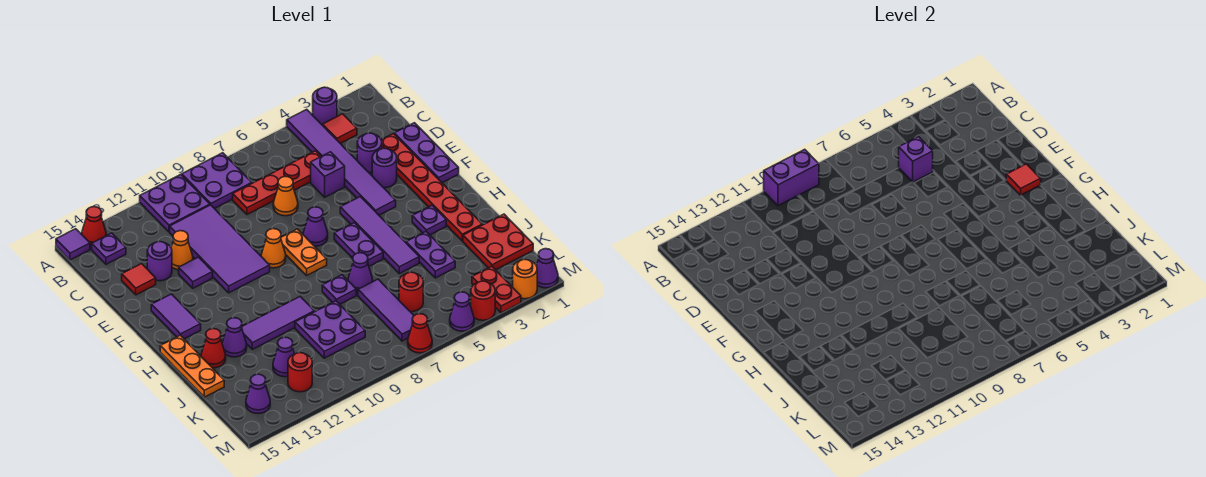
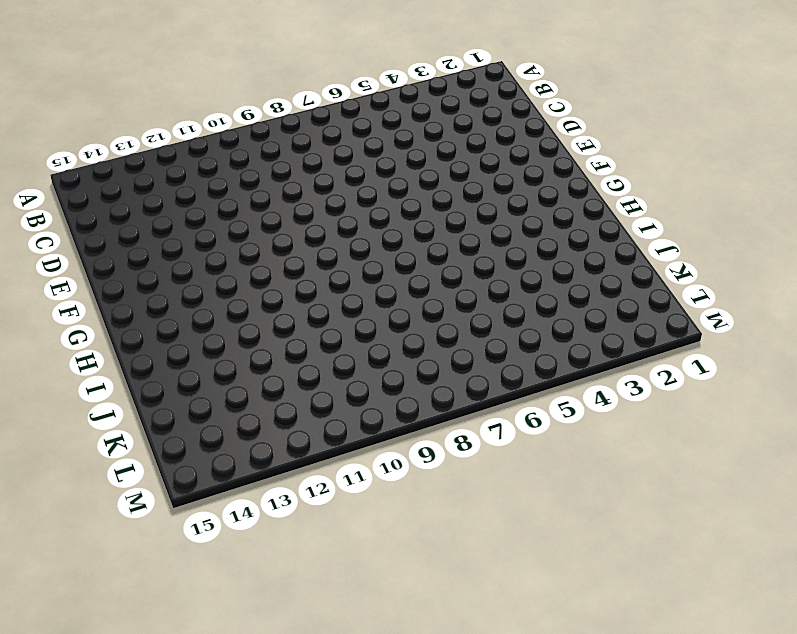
none -> purple round brick A3 level 1
none -> purple tile A4:F4 level 1
none -> purple plate A8:B9 level 1
none -> purple plate A10:B11 level 1

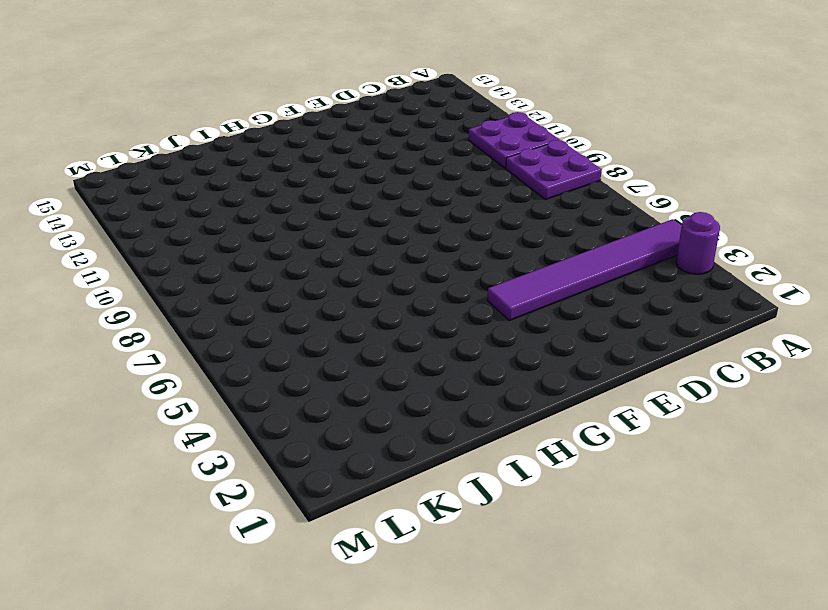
none -> red cone A14 level 1
none -> purple tile A15 level 1
none -> red tile B3 level 1
none -> purple plate B14 level 1

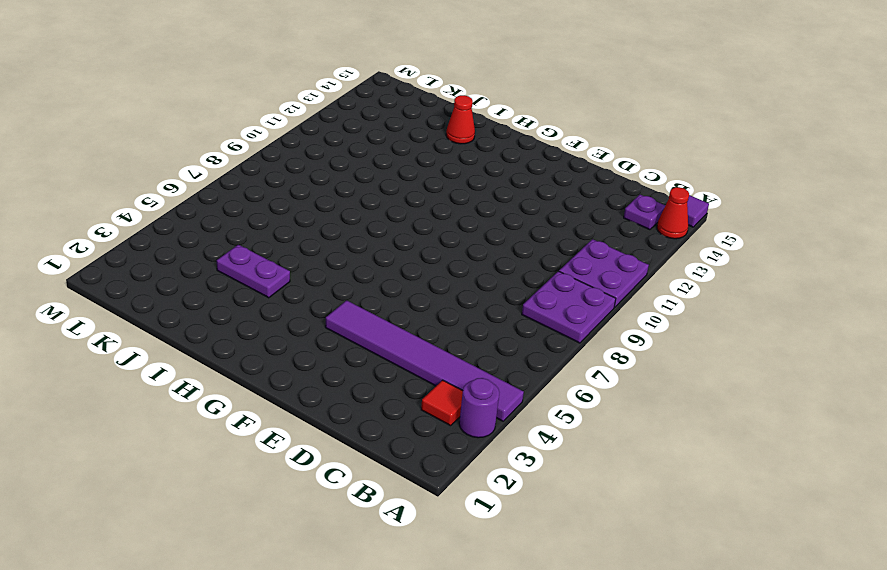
none -> red plate C5:C8 level 1
none -> purple tile C10:F11 level 1
none -> purple plate D1:F1 level 1
none -> red plate D2:I2 level 1

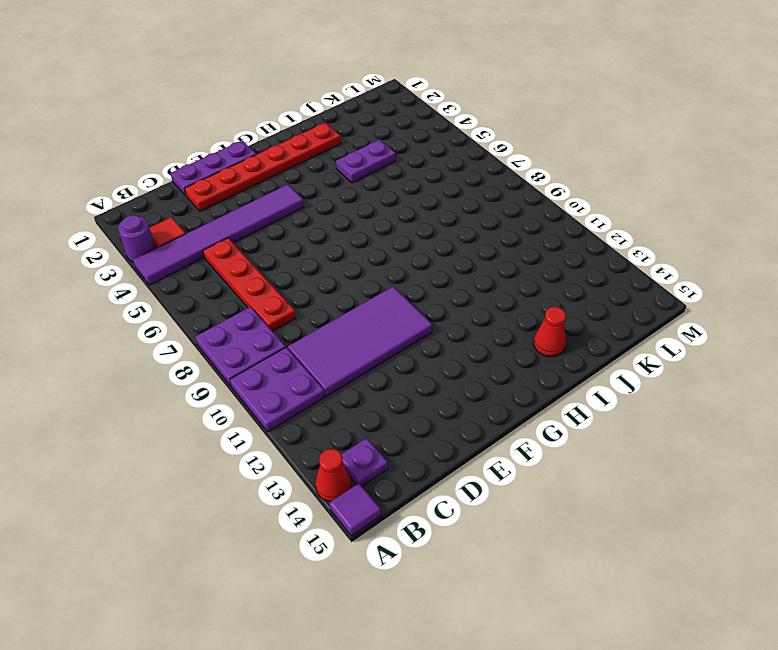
none -> purple round brick D3 level 1
none -> purple brick D5 level 1
none -> orange cone D7 level 1
none -> orange cone D12 level 1

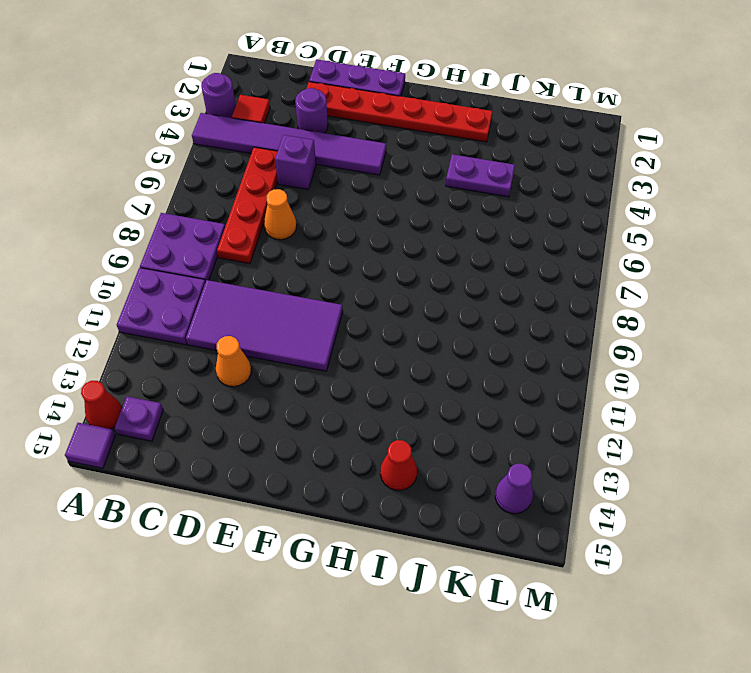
none -> purple round brick D13 level 1
none -> red tile D14 level 1
none -> purple round brick E3 level 1
none -> purple tile E12 level 1

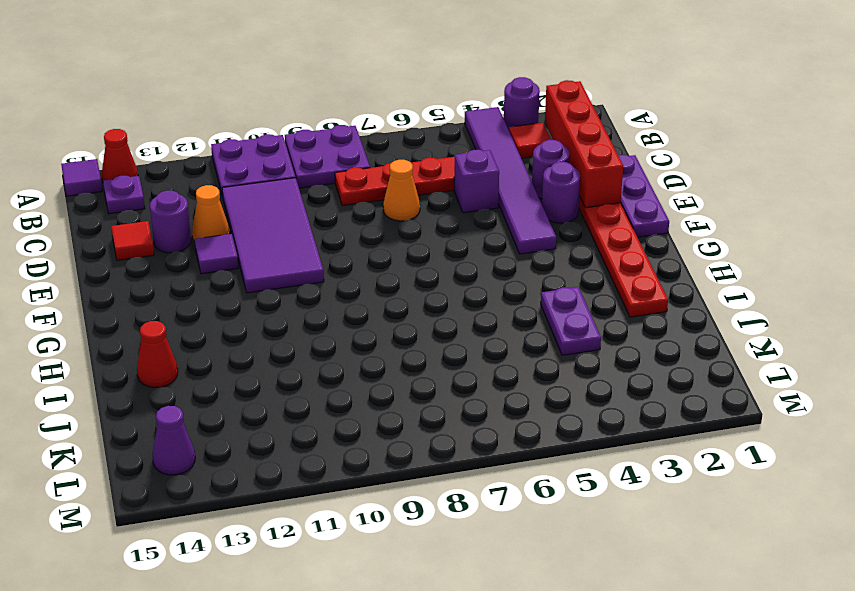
red brick B2:E2 level 2 -> none
none -> purple tile F5:I5 level 1
none -> purple cone F7 level 1
none -> orange plate F8:G8 level 1
none -> orange cone F9 level 1

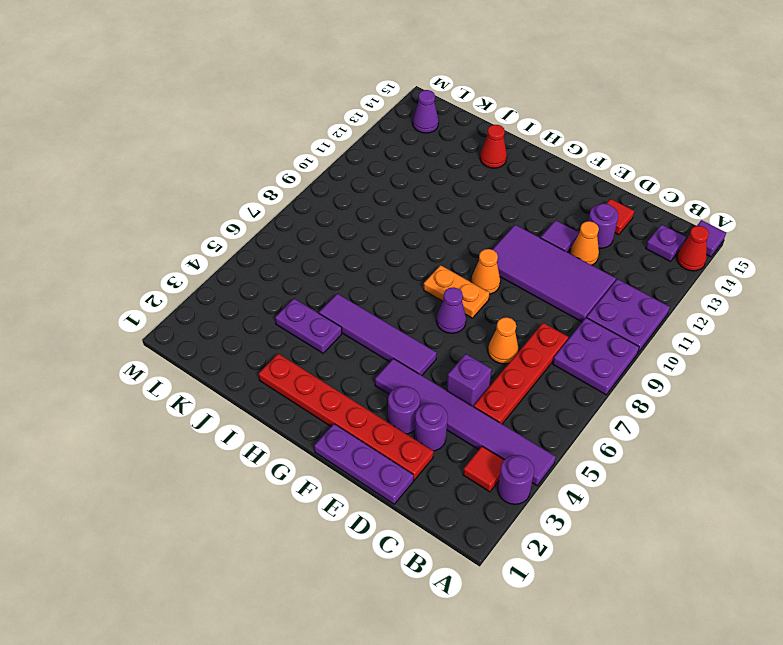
none -> purple tile F14:G14 level 1
none -> purple plate G6:H6 level 1
none -> purple plate H3 level 1
none -> orange plate H15:J15 level 1

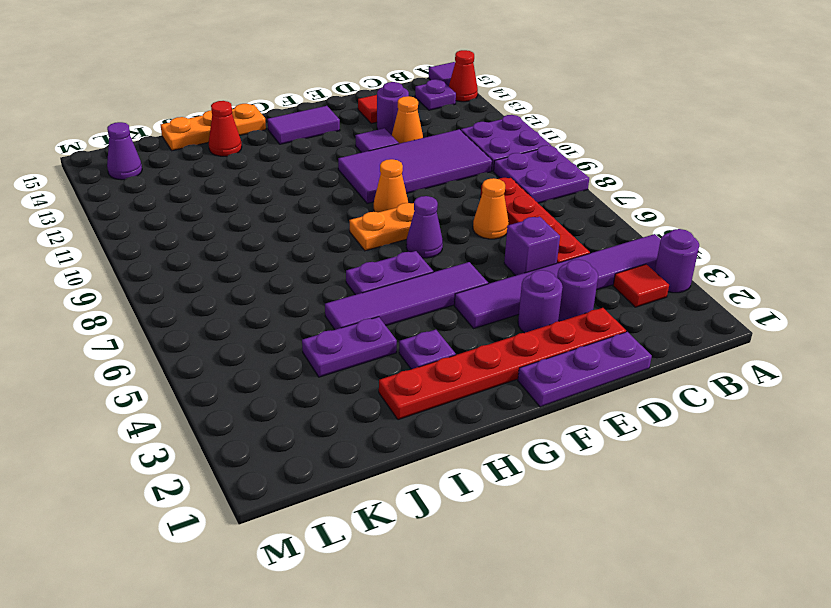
none -> purple cone I7 level 1
none -> purple plate I8 level 1
none -> purple tile I10:I12 level 1
none -> purple cone I13 level 1

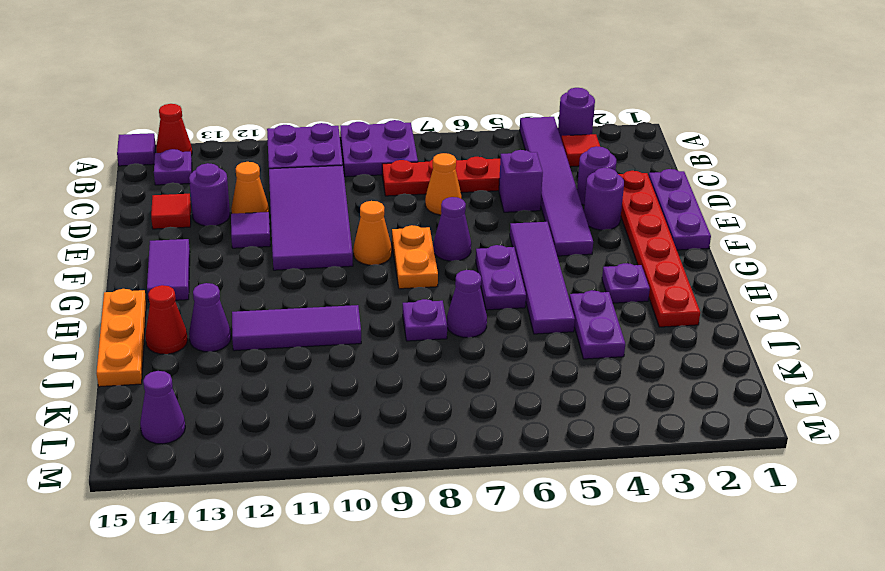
none -> red plate J1:K2 level 1
none -> purple tile J7:L7 level 1
none -> purple plate J9:K10 level 1
none -> red round brick K6 level 1

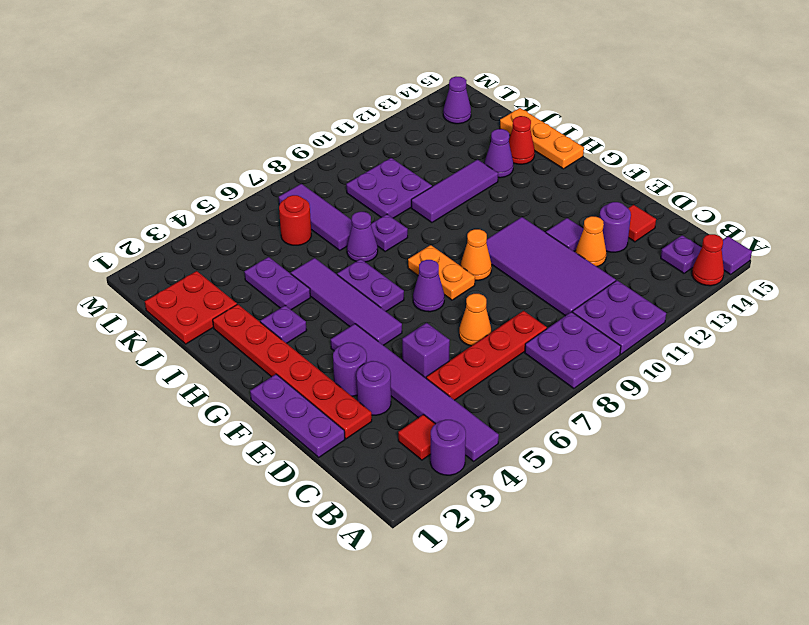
none -> purple tile F14:G14 level 1
none -> purple cone K12 level 1
none -> red plate L3:M3 level 1
none -> red round brick L12 level 1

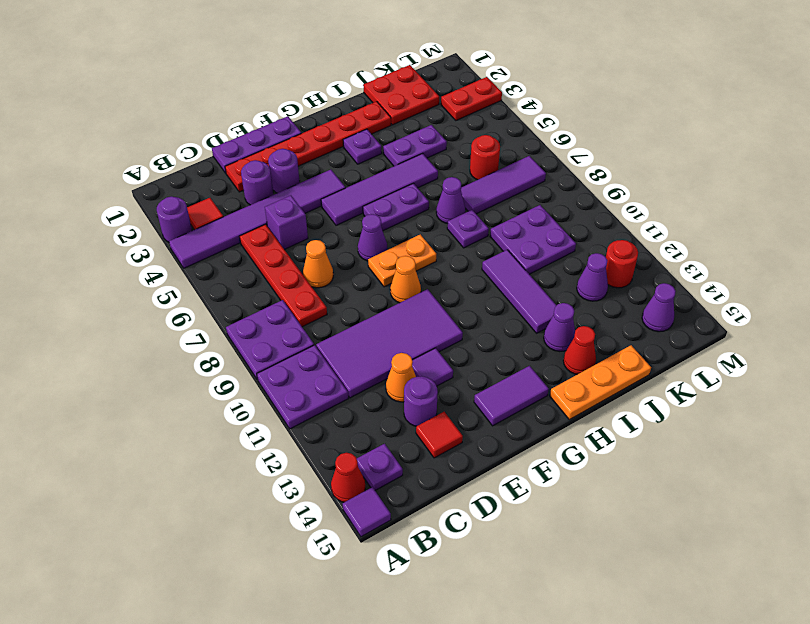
none -> purple cone M1 level 1
none -> orange round brick M2 level 1
none -> red round brick M4 level 1
none -> purple cone M5 level 1

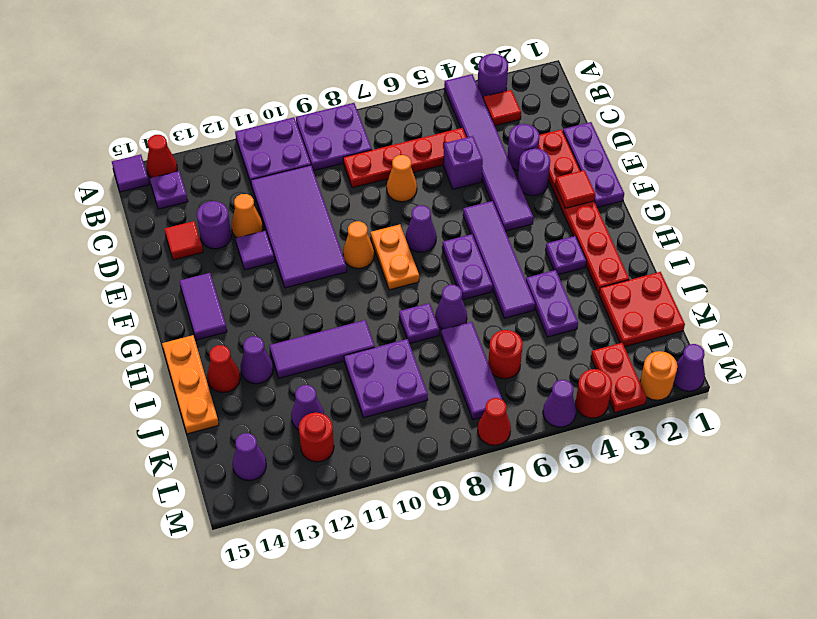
none -> purple brick A9:A10 level 2
none -> purple brick C5 level 2

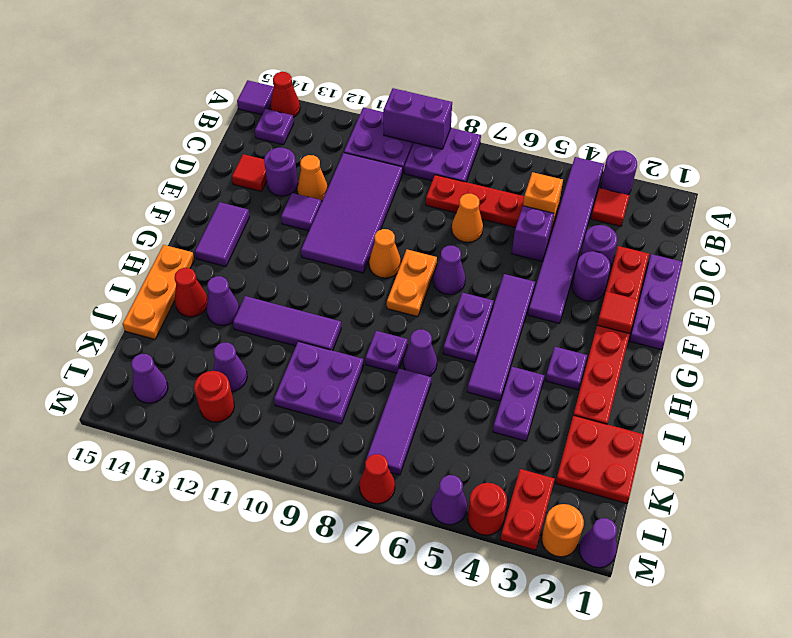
orange brick C5 level 2 -> purple brick C5 level 2
none -> red round brick K6 level 1

